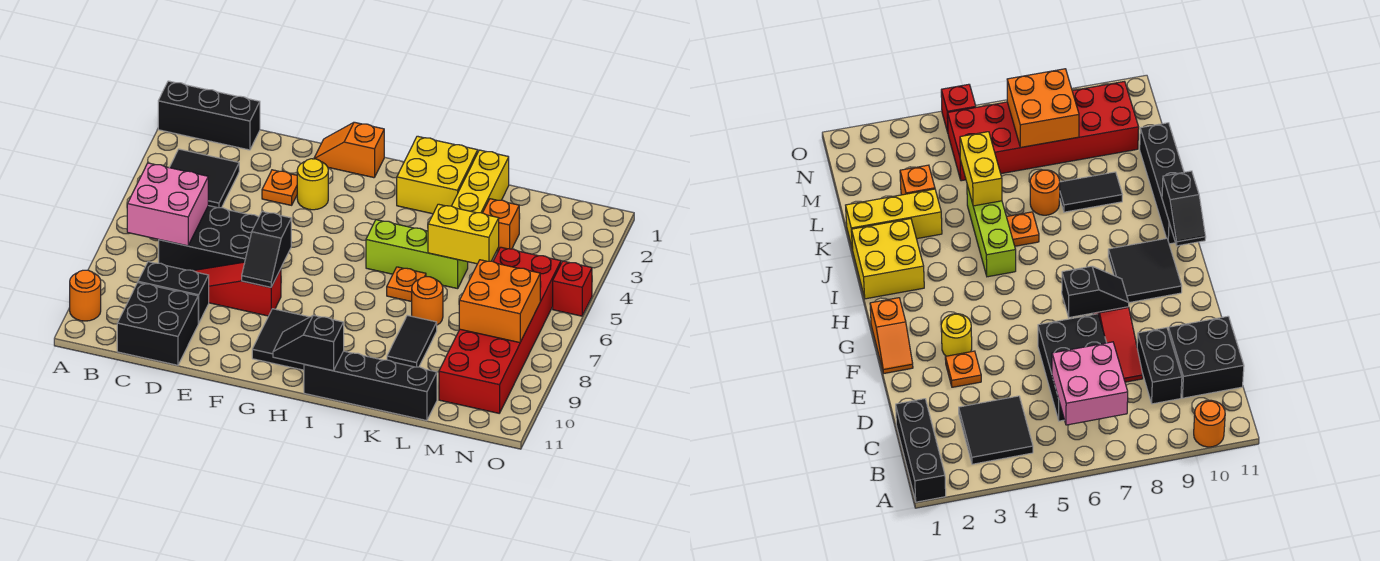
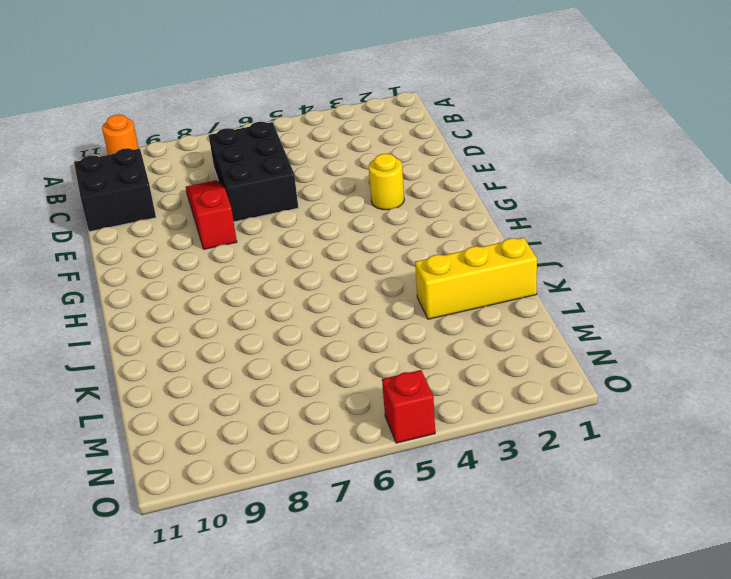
none -> black brick A1:C1 level 1
none -> black tile B3:C4 level 1
none -> black brick C9:D9 level 1

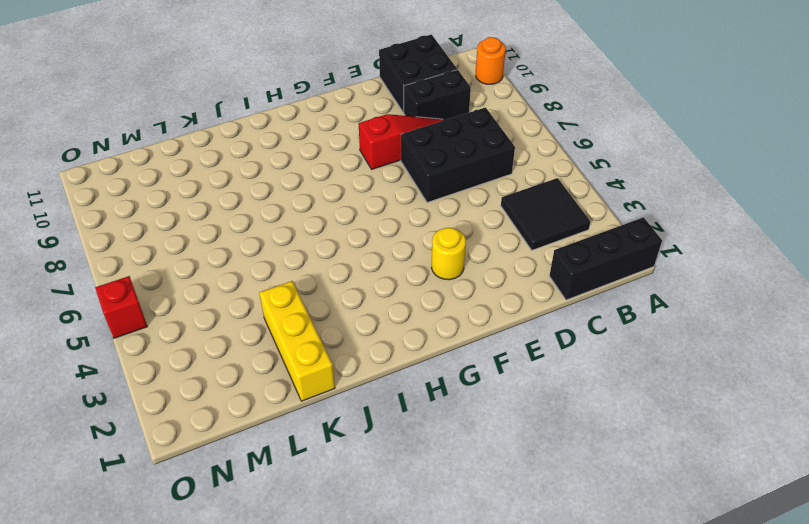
none -> orange plate E3 level 1
none -> orange slope F1:G1 level 1 top G
none -> black tile G9:H10 level 1

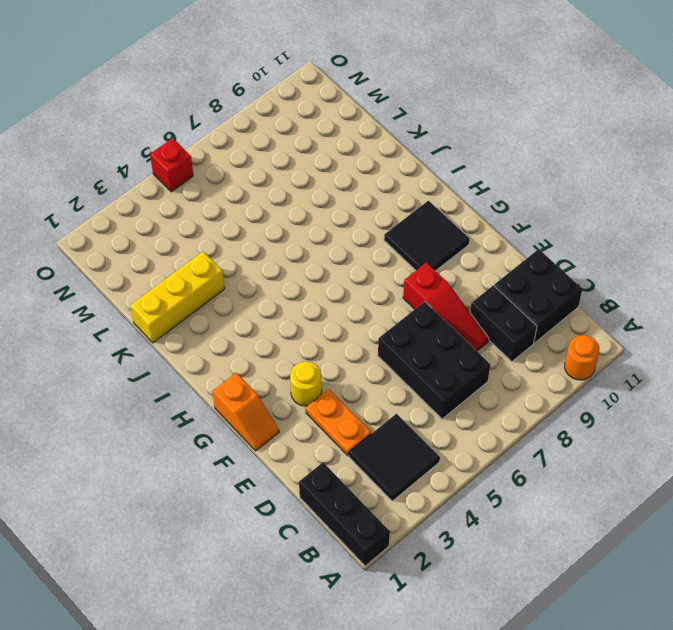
orange plate D3:E3 level 1 -> orange plate E3 level 1
none -> yellow brick I1:J2 level 1
none -> lime brick I5:K5 level 1
none -> black brick I11:L11 level 1

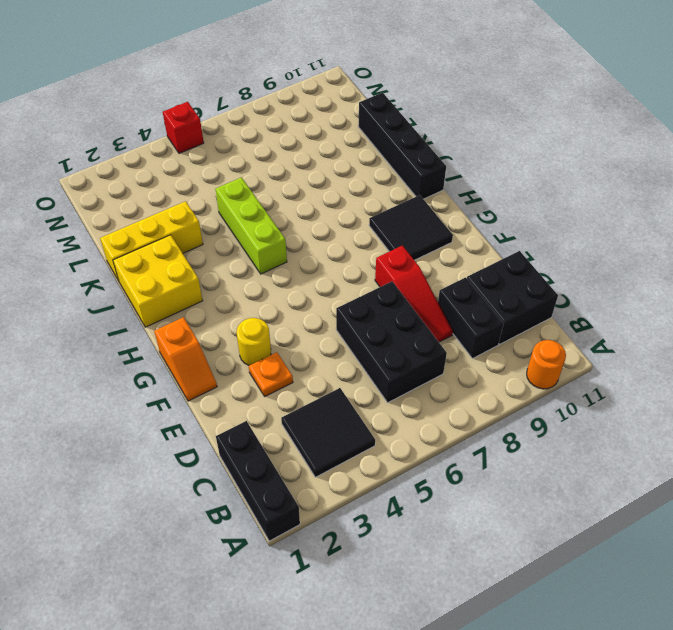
none -> orange plate J6 level 1
none -> orange round brick K7 level 1
none -> black tile K8:K9 level 1

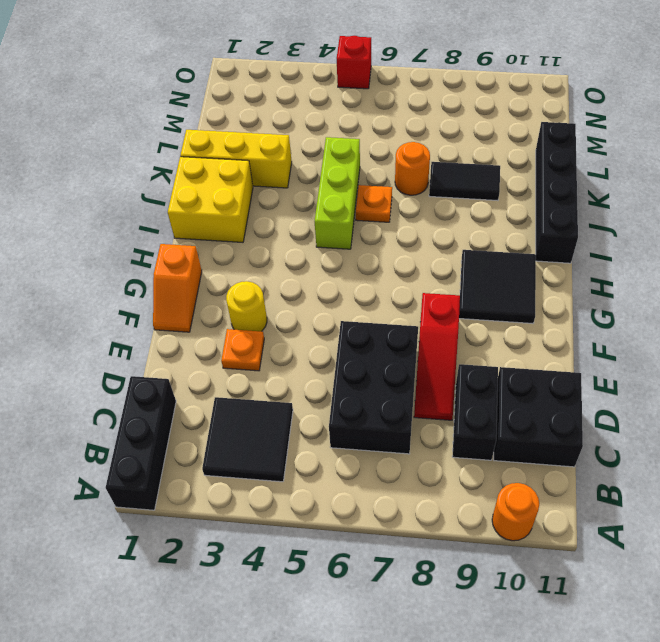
none -> orange brick L3 level 1
none -> red brick M5:N10 level 1
none -> pink brick B6:C7 level 2

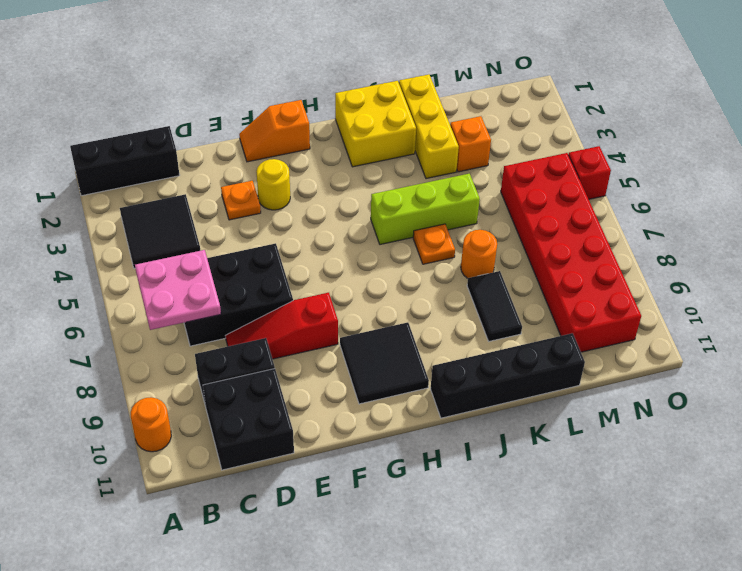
pink plate B6:C7 level 2 -> pink brick B6:C7 level 2
none -> black slope F7:F8 level 2 top 7
none -> black slope H11:I11 level 2 top I
none -> yellow brick K5:L5 level 2

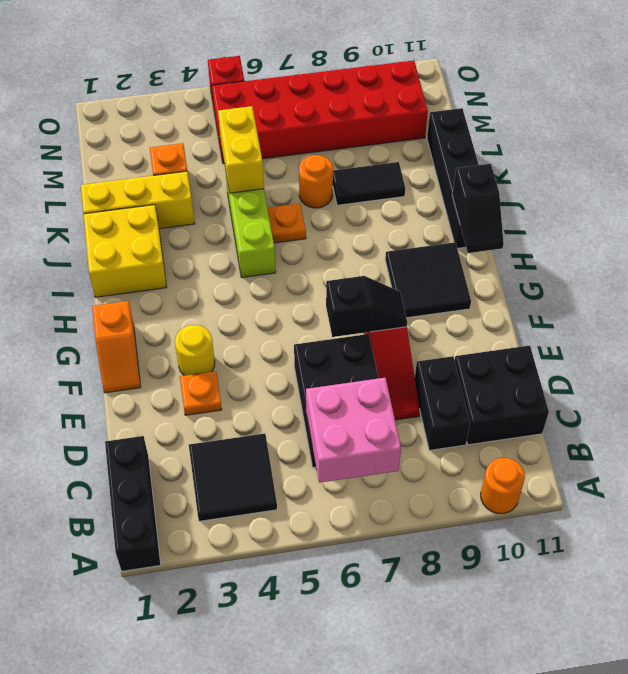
none -> orange brick M7:N8 level 2

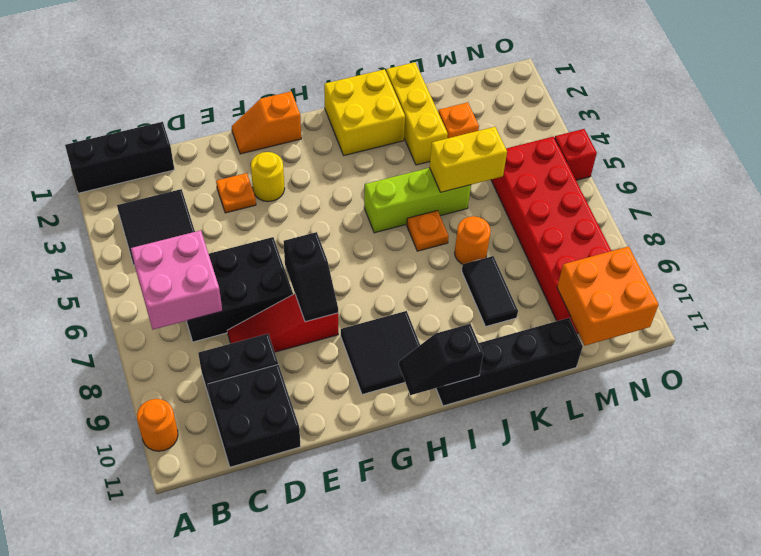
orange brick M10:N11 level 2 -> orange brick M7:N8 level 2

